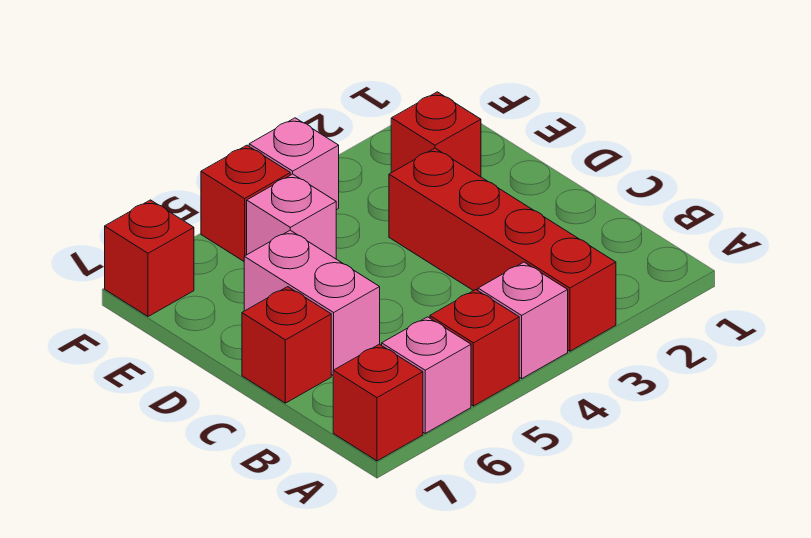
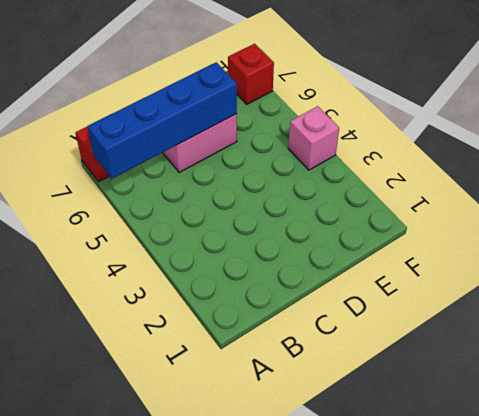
blue brick A6:D6 level 2 -> none
none -> red brick A3:D3 level 1
none -> pink brick A4 level 1
none -> red brick A5 level 1

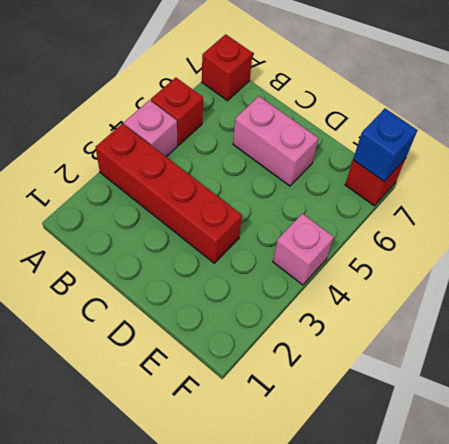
blue brick F7 level 2 -> none
none -> pink brick A6 level 1
none -> red brick C7 level 1
none -> red brick E2 level 1

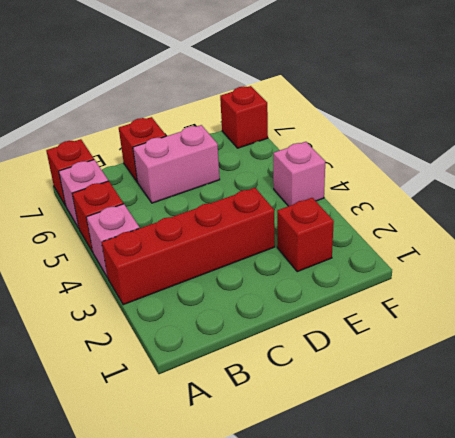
none -> pink brick E5 level 1
none -> red brick F5 level 1

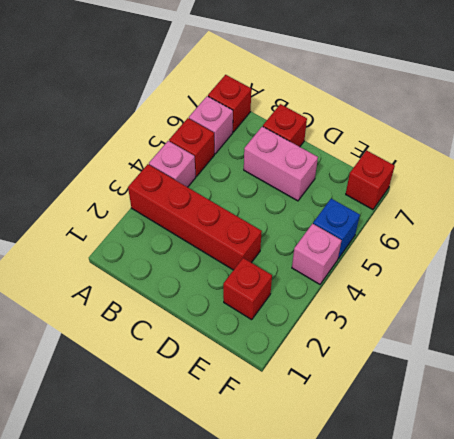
blue brick F5 level 1 -> red brick F5 level 1
none -> pink brick E5 level 1

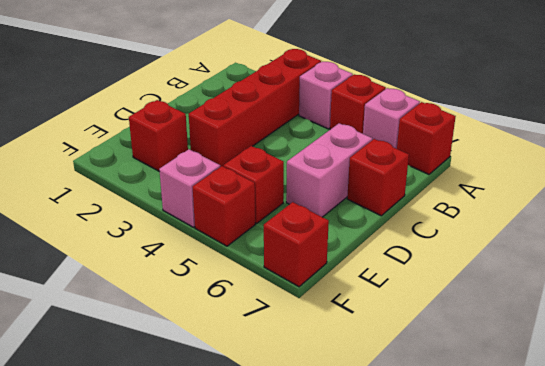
red brick E5 level 1 -> pink brick E5 level 1

